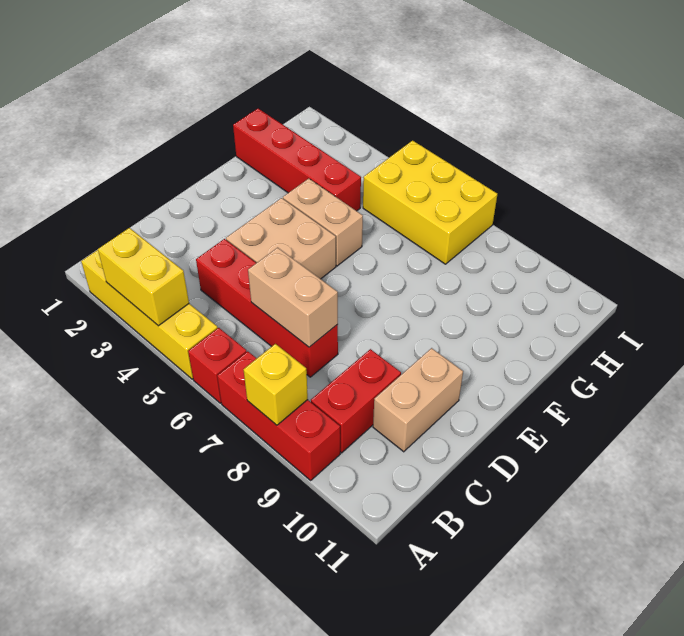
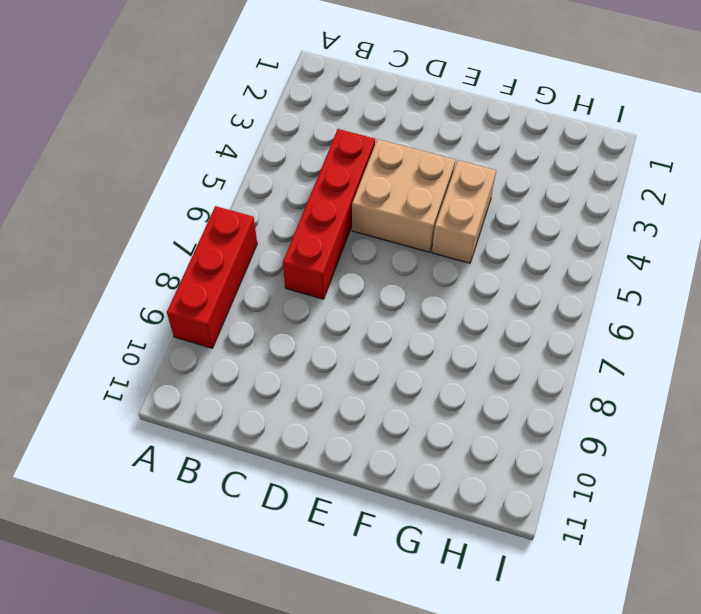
none -> yellow brick A2:A5 level 1
none -> red brick A6 level 1
none -> red brick B9:C9 level 1

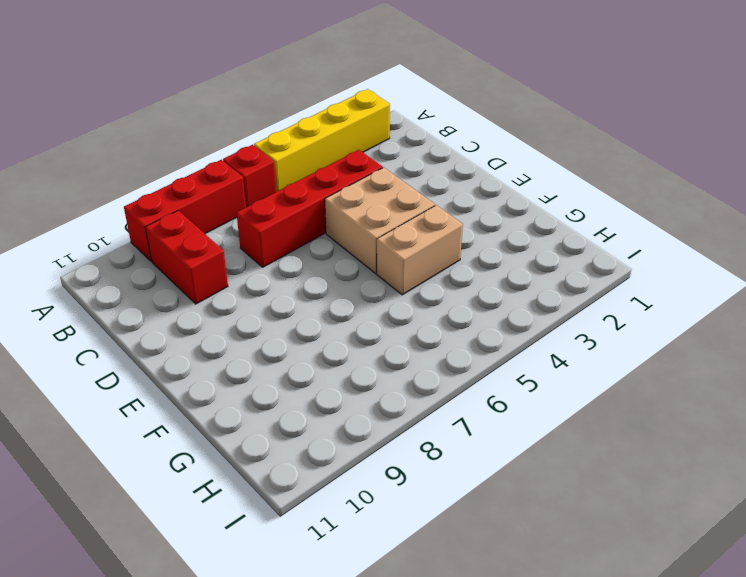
none -> tan brick C10:D10 level 1
none -> red brick G1:G4 level 1
none -> yellow brick H5:I7 level 1

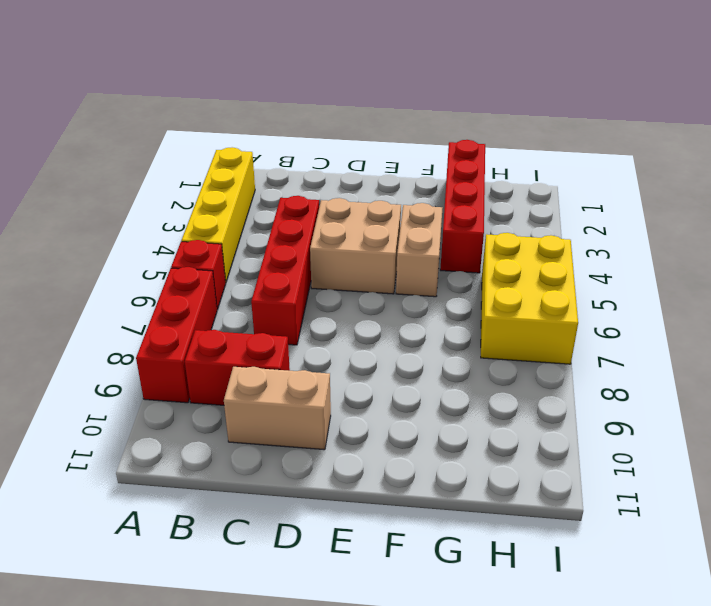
none -> yellow brick A3:A4 level 2
none -> yellow brick A8 level 2
none -> tan brick C6:C7 level 2

